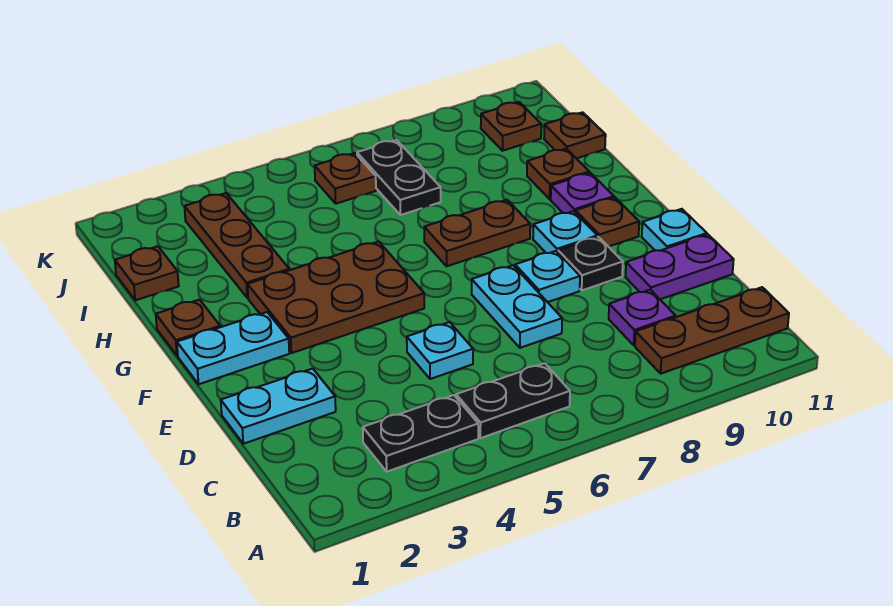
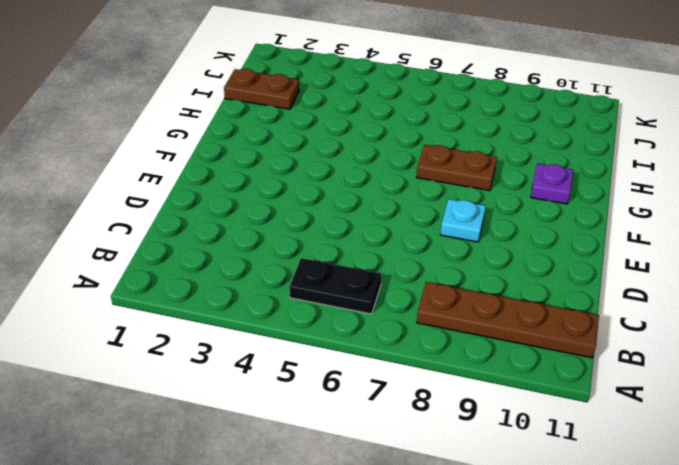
brown plate B8:B11 level 1 -> brown plate B9:B11 level 1
brown plate I1:I2 level 1 -> brown plate I1 level 1
none -> black plate B3:B4 level 1
none -> purple plate C9 level 1
none -> cyan plate D1:D2 level 1

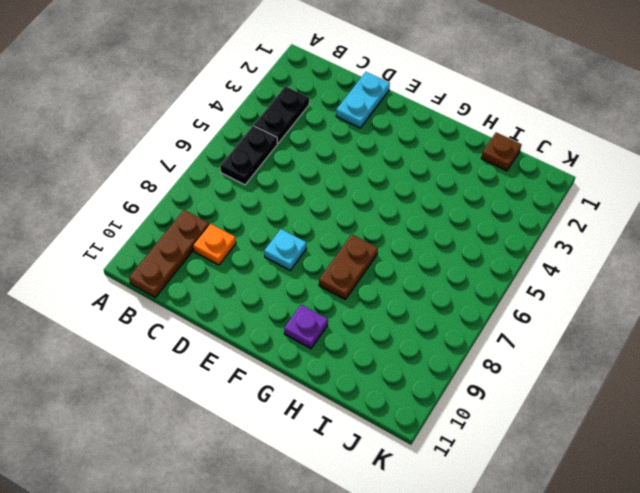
orange plate C9 level 1 -> purple plate C9 level 1
none -> cyan plate D5 level 1
none -> cyan plate D7:E7 level 1
none -> purple plate D10:D11 level 1

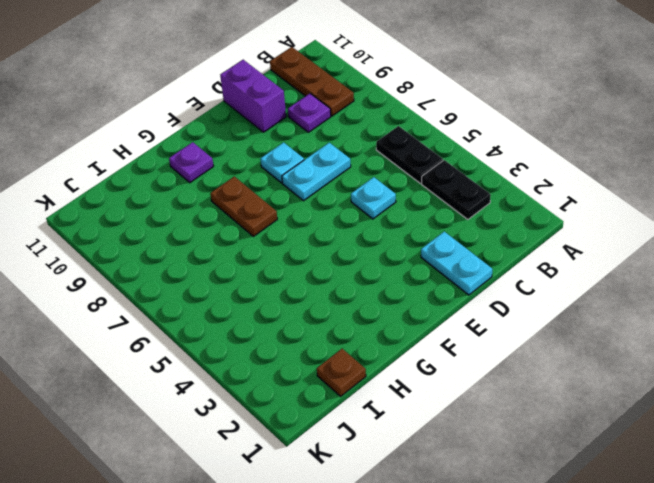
purple brick D10:D11 level 1 -> purple plate D10:D11 level 1
none -> black plate E9 level 1
none -> cyan plate E11 level 1
none -> cyan plate F1:F2 level 1

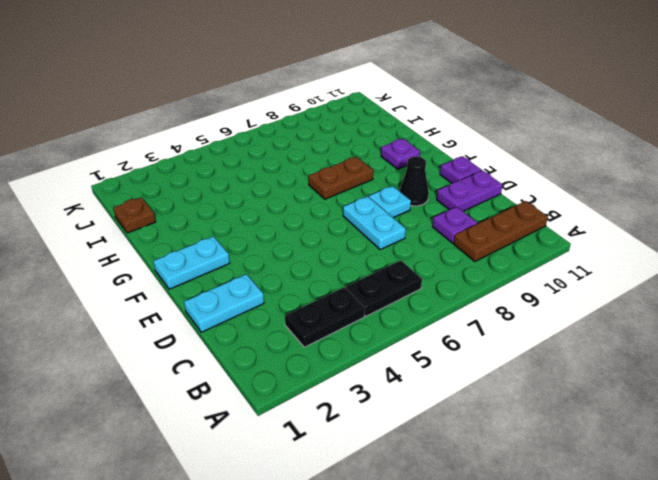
black cone E9 level 1 -> black plate E9 level 1
purple plate E11 level 1 -> cyan plate E11 level 1
none -> cyan plate D5 level 1
none -> brown plate F3:G5 level 1
none -> cyan plate F9 level 1

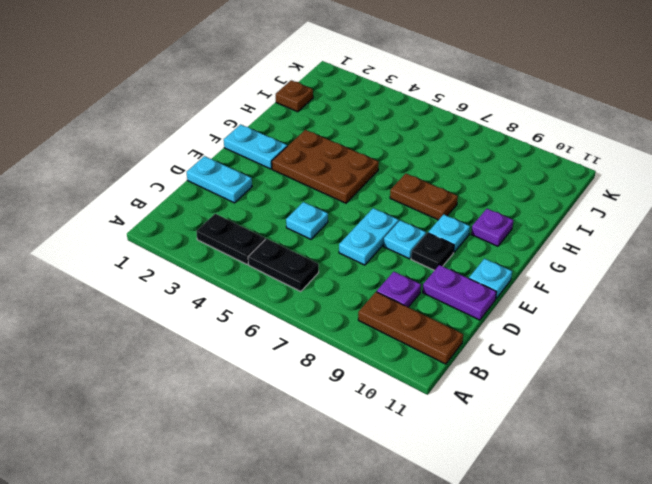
none -> brown plate F10 level 1
none -> brown plate G1 level 1
none -> brown plate H3:J3 level 1

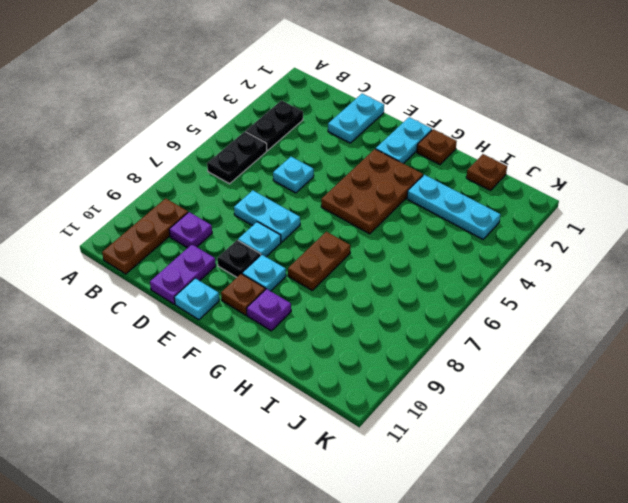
cyan plate H3:J3 level 1 -> brown plate H3:J3 level 1
none -> brown plate H10 level 1
none -> black plate I7:J7 level 1
none -> brown plate I11 level 1

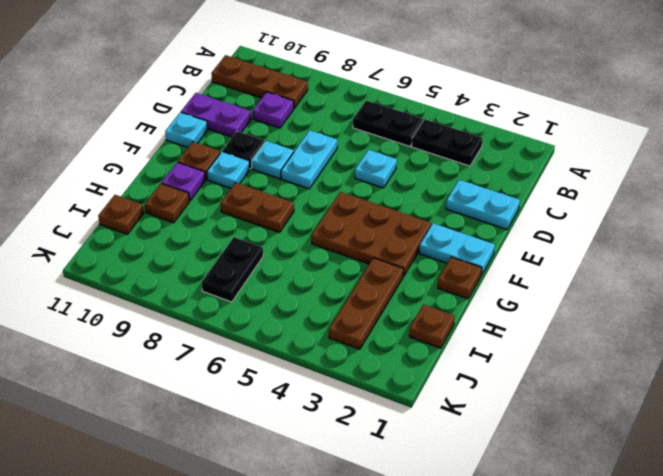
none -> brown plate J6 level 1
none -> brown plate J10 level 1

